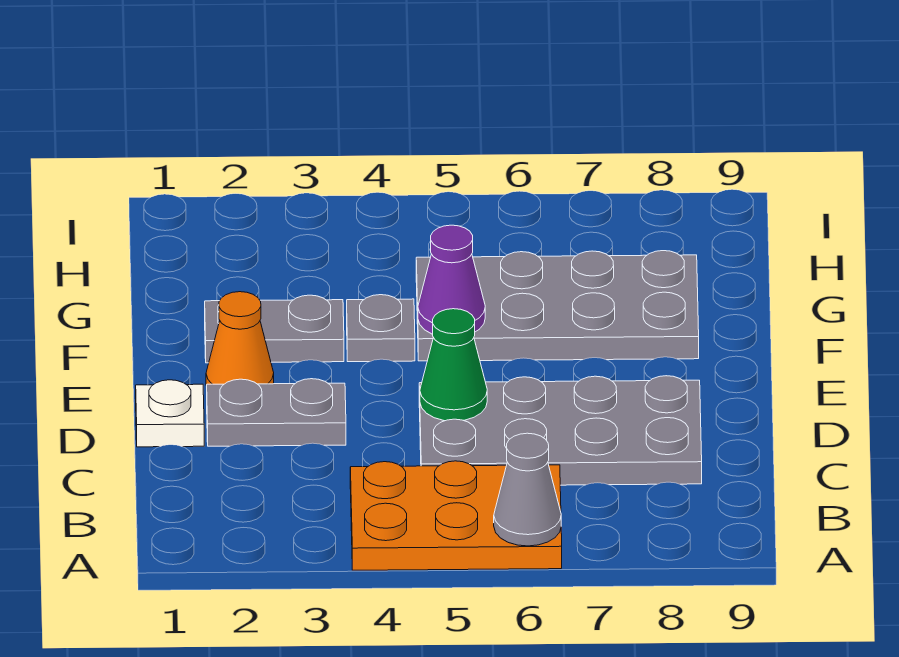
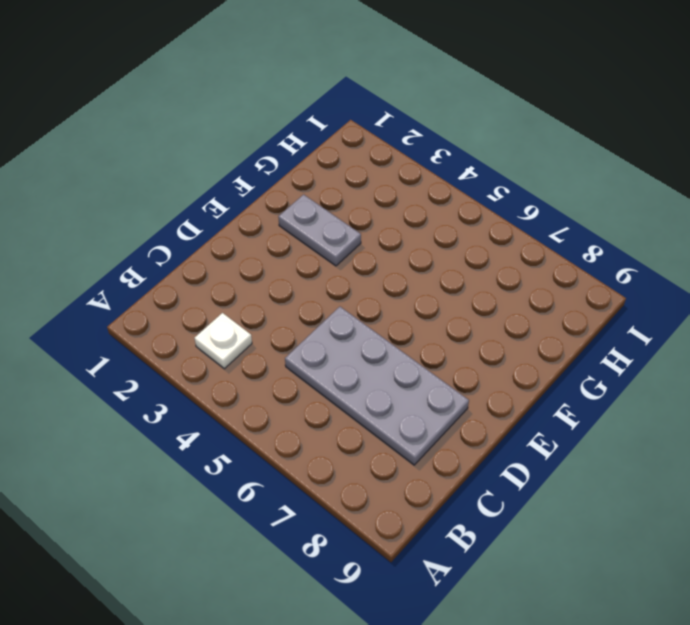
white plate B3 level 1 -> white plate D1 level 1
none -> orange plate A4:B6 level 1
none -> grey plate D2:D3 level 1

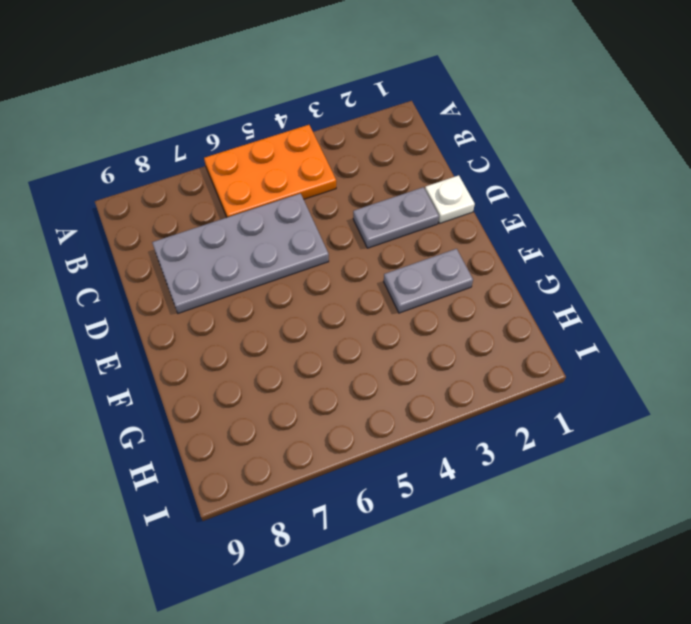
none -> orange cone E2 level 1
none -> grey plate F4 level 1

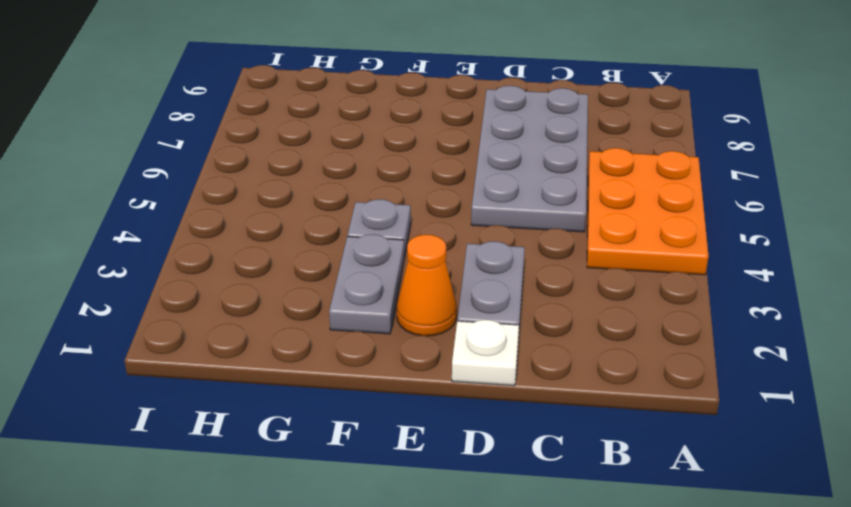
none -> grey plate F5:G8 level 1
none -> grey cone A6 level 2

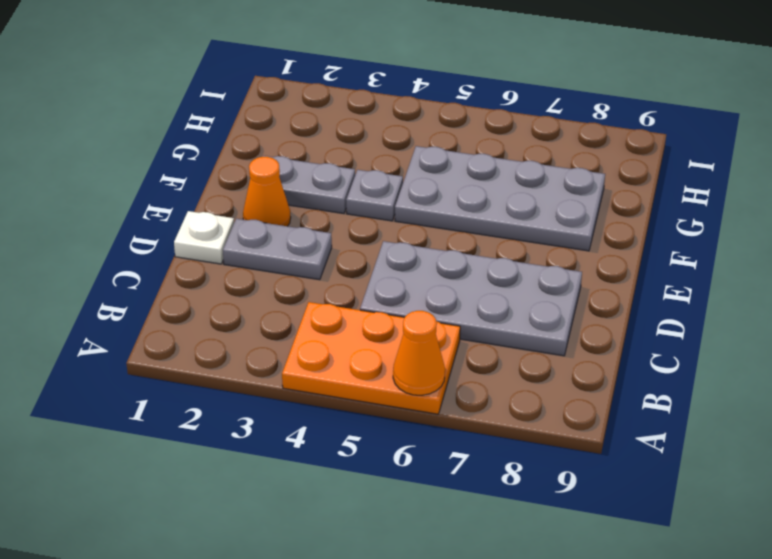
orange cone A6 level 2 -> grey cone A6 level 2
none -> green cone D5 level 2
none -> purple cone F5 level 2

